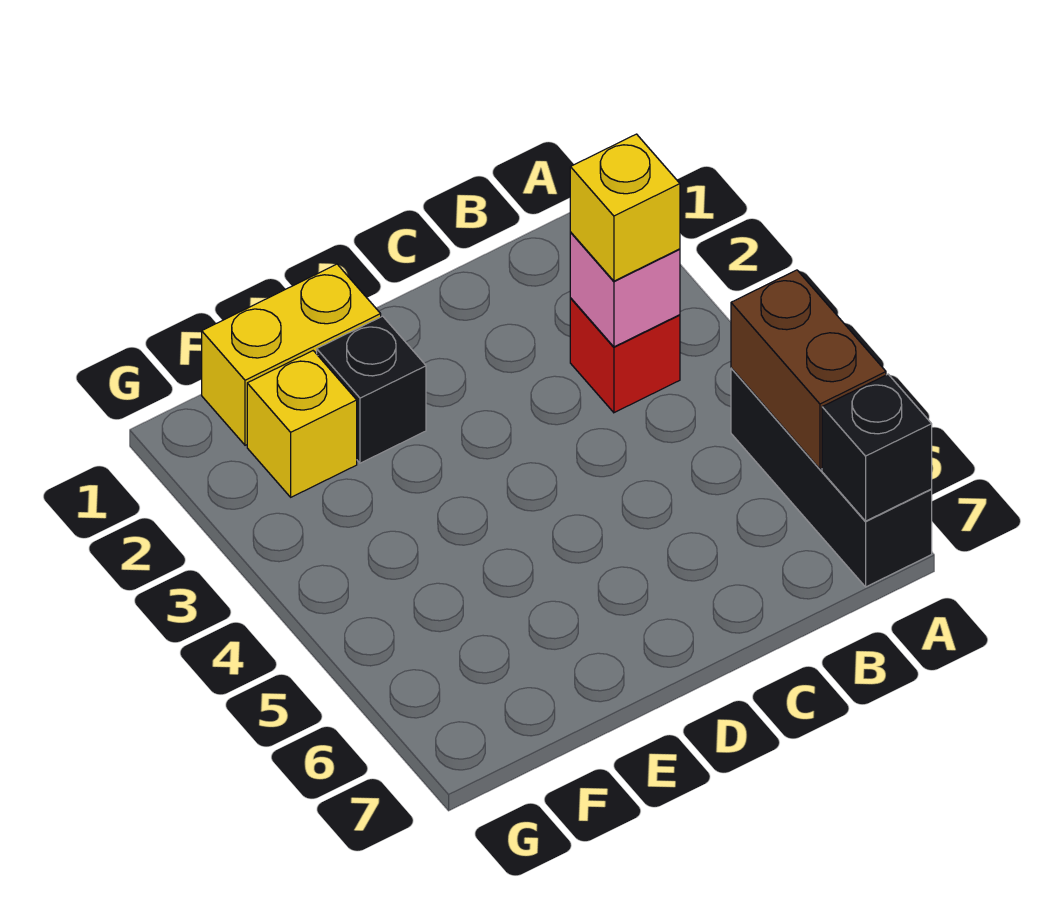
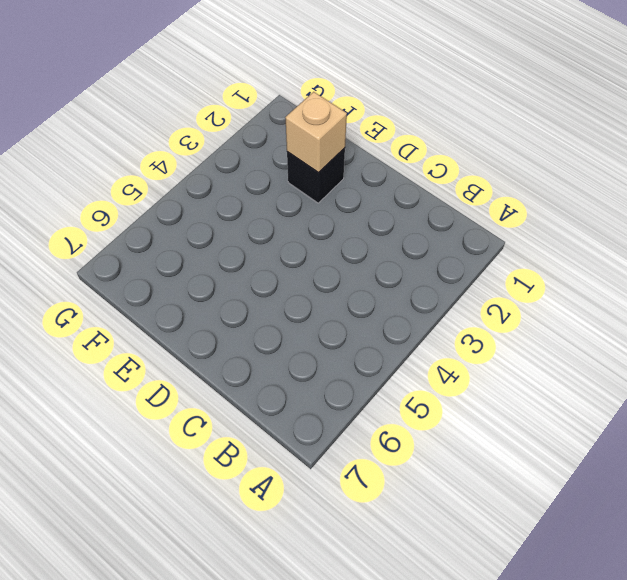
tan brick E2 level 2 -> none
none -> black brick A5:A7 level 1
none -> red brick B3 level 1

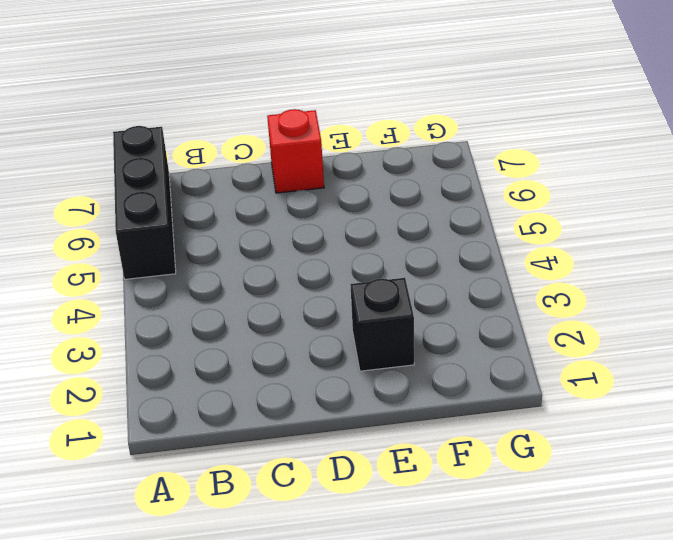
red brick D7 level 1 -> red brick B3 level 1
none -> yellow brick E1:F1 level 1
none -> yellow brick F2 level 1

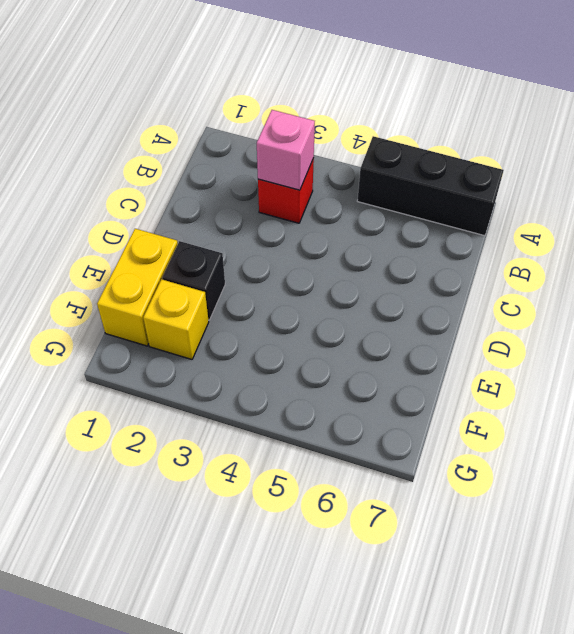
none -> brown brick A5:A6 level 2
none -> black brick A7 level 2

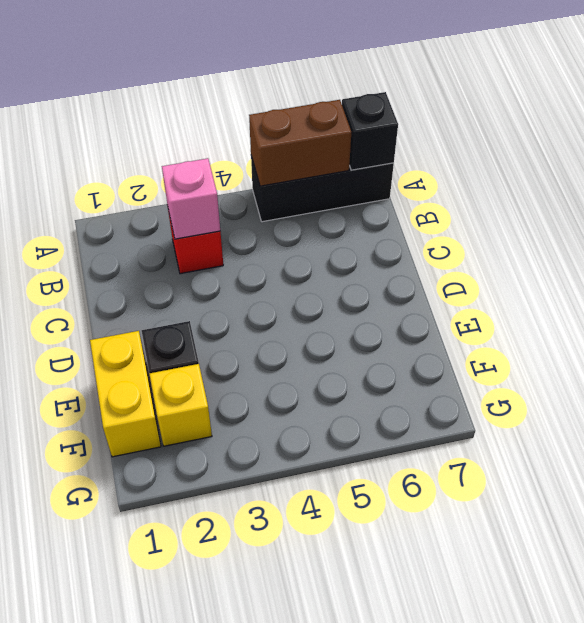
none -> yellow brick B3 level 3

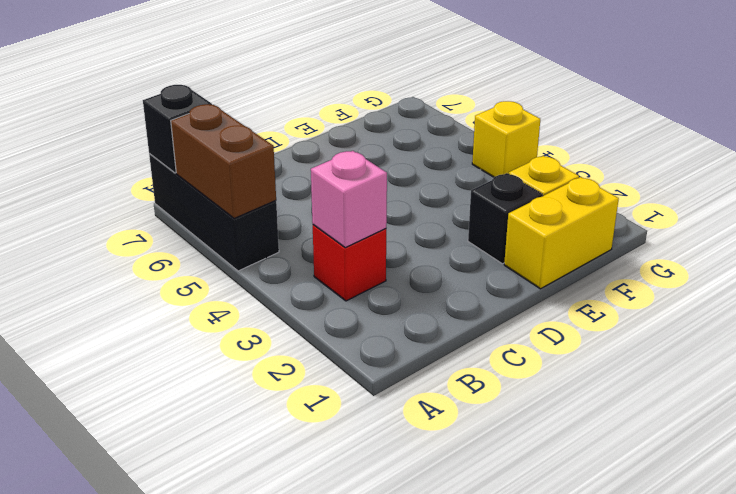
yellow brick G4 level 1 -> yellow brick B3 level 3

